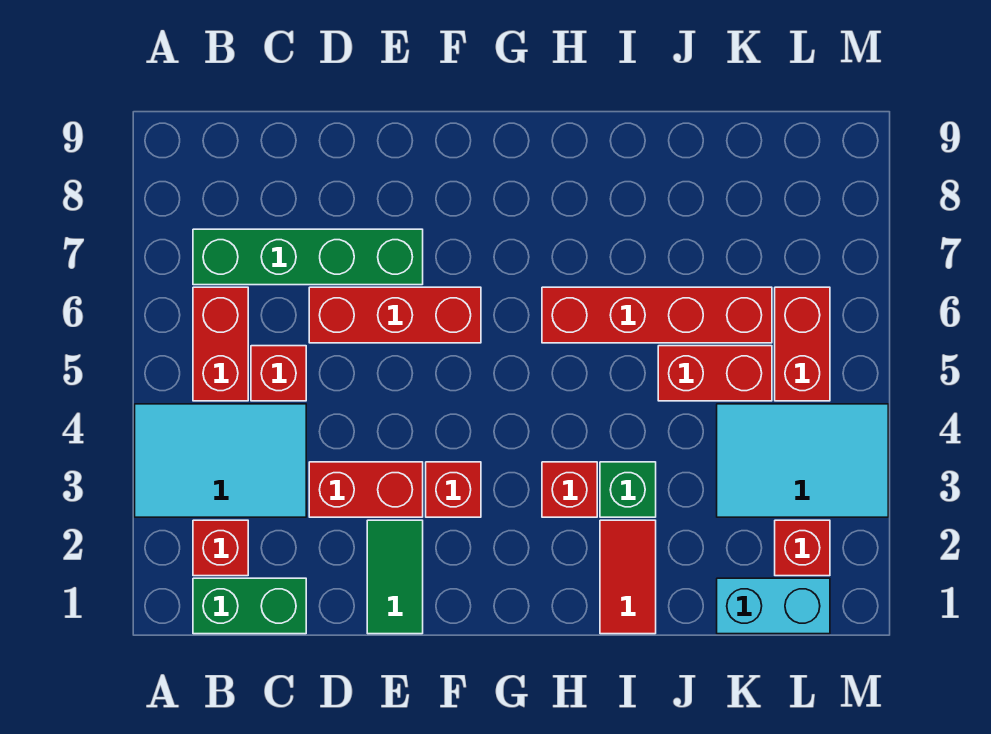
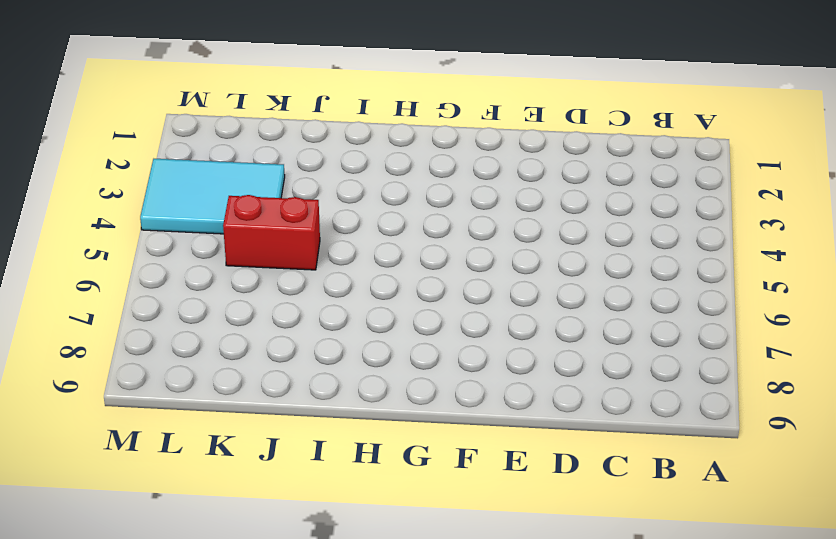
none -> cyan tile A3:C4 level 1
none -> green brick B1:C1 level 1
none -> red brick B2 level 1

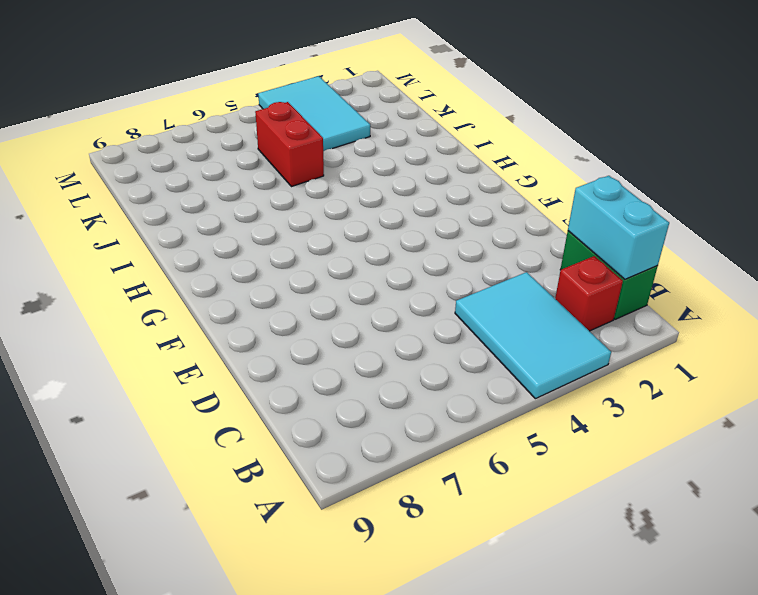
cyan brick B1:C1 level 2 -> cyan brick K1:L1 level 1
none -> red brick B5:B6 level 1
none -> green brick B7:E7 level 1
none -> red brick C5 level 1

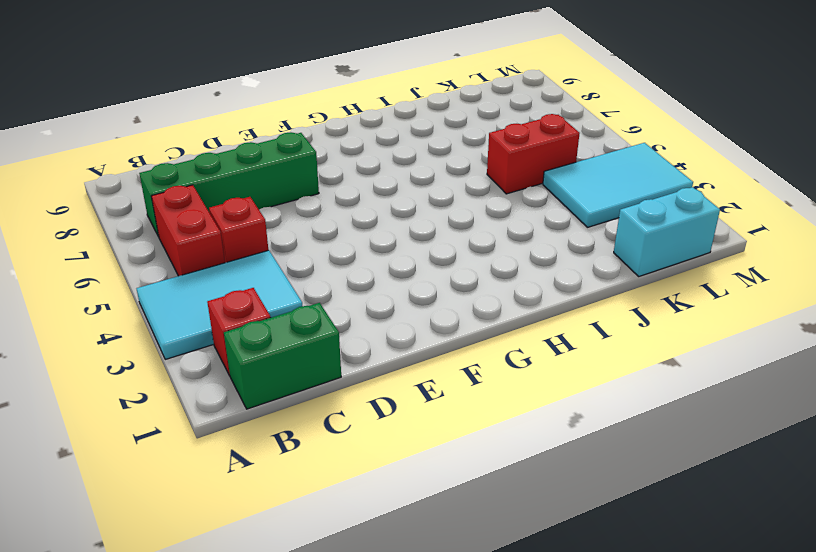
none -> red brick D3:E3 level 1
none -> red brick D6:F6 level 1
none -> green tile E1:E2 level 1

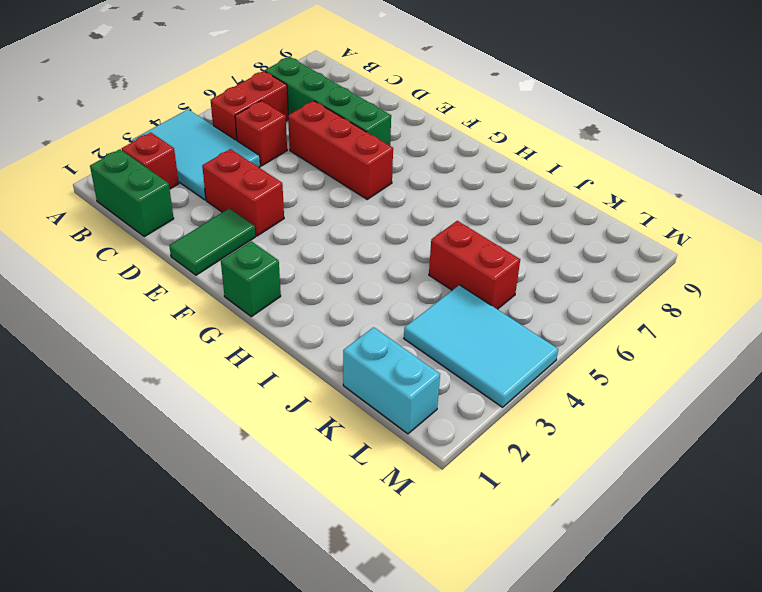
green brick G1 level 1 -> green brick I3 level 1
none -> red brick F3 level 1
none -> red brick H3 level 1
none -> red brick H6:K6 level 1

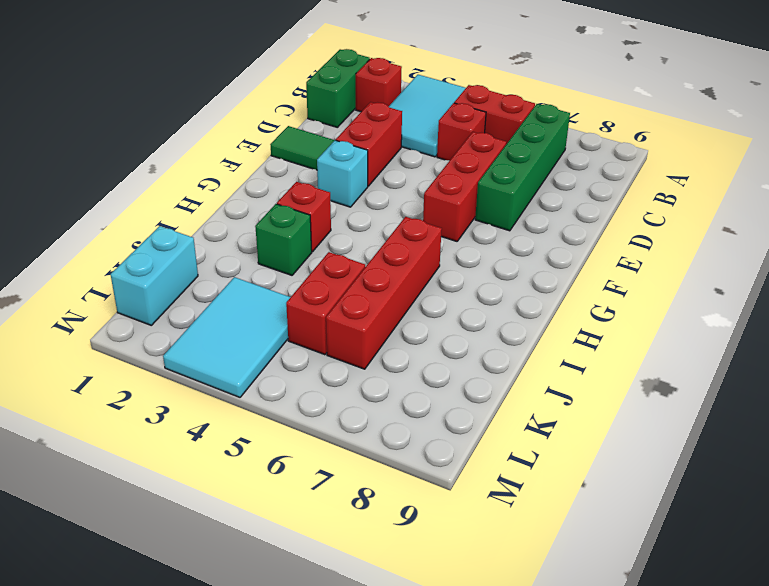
cyan brick F3 level 1 -> red brick F3 level 1
none -> red tile I1:I2 level 1
none -> red brick L2 level 1
none -> red brick L5:L6 level 1

